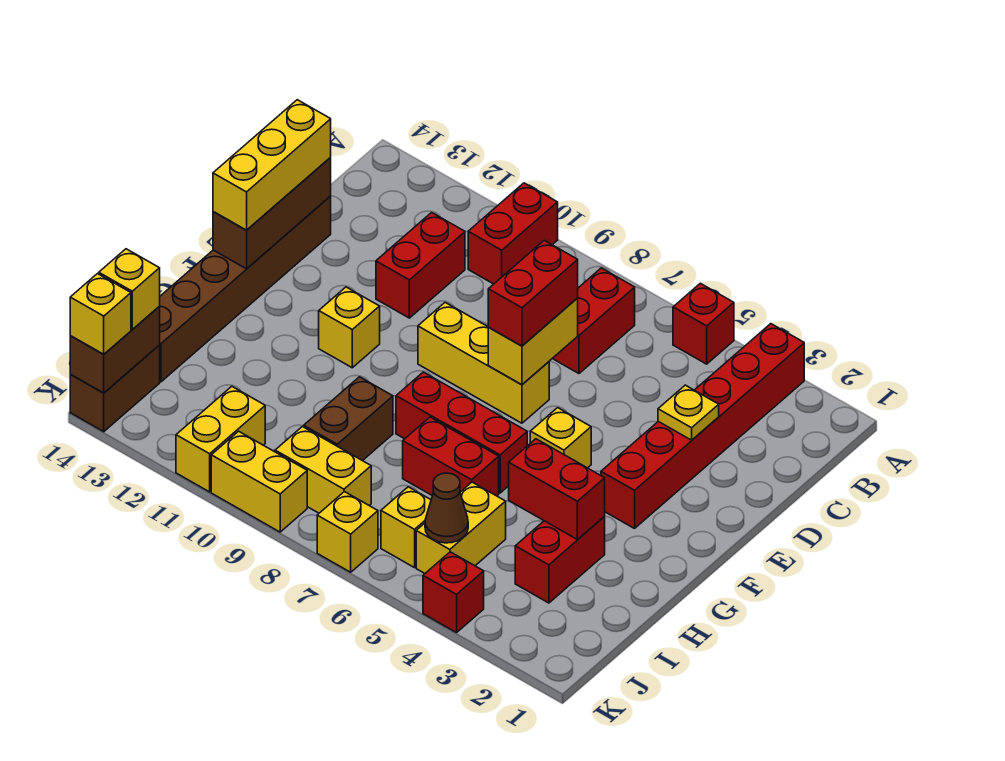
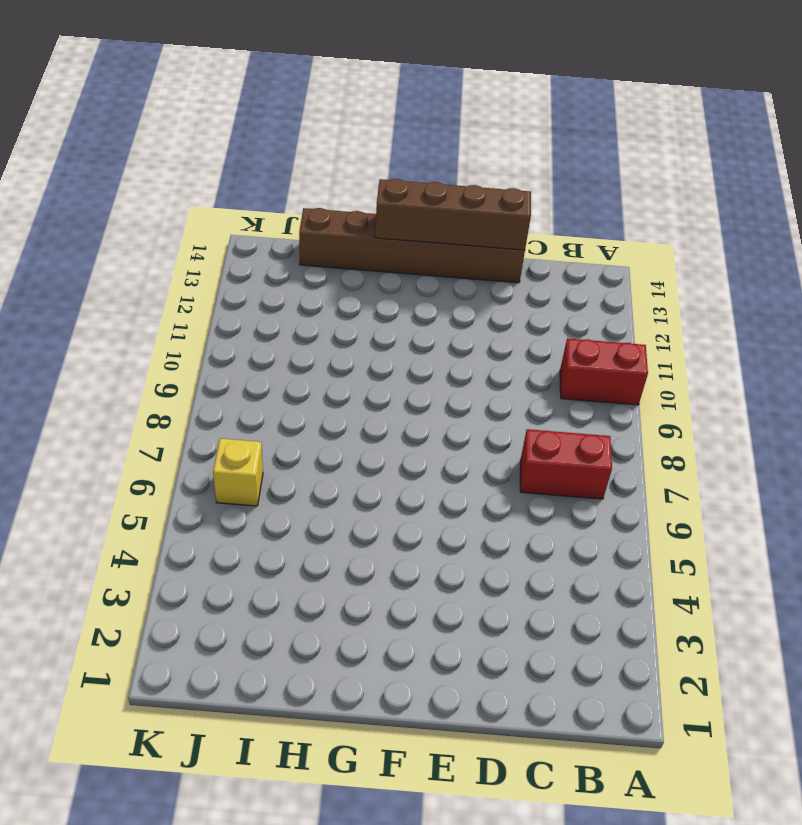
brown brick D14:G14 level 2 -> brown brick D14:F14 level 2
none -> red brick A3:F3 level 1
none -> red brick A5 level 1
none -> red brick C11:D11 level 1
none -> yellow brick E7:E9 level 1

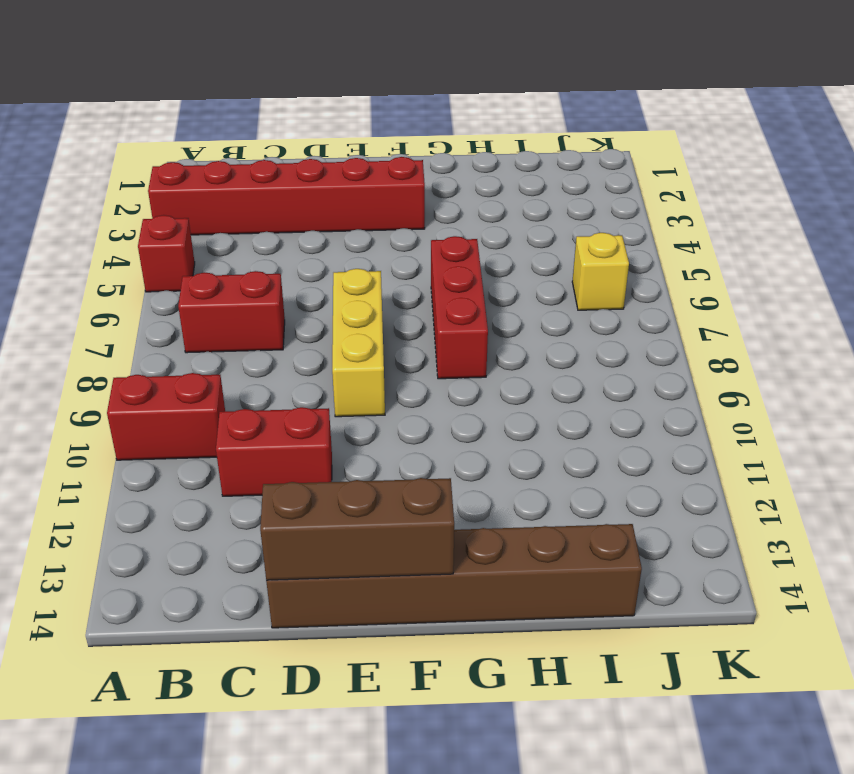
none -> yellow brick F5 level 1
none -> yellow brick F11 level 1
none -> red brick H3:I3 level 1
none -> red brick H6:H7 level 1

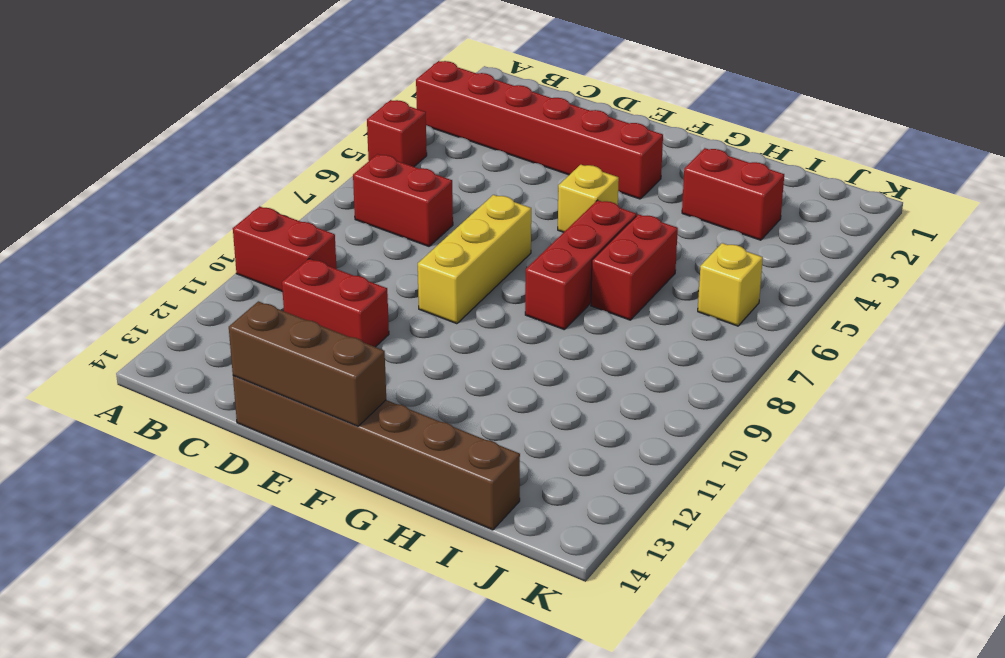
none -> yellow brick F11 level 1
none -> brown brick H9:I9 level 1
none -> yellow brick I5:J5 level 1
none -> yellow brick J8:J9 level 1

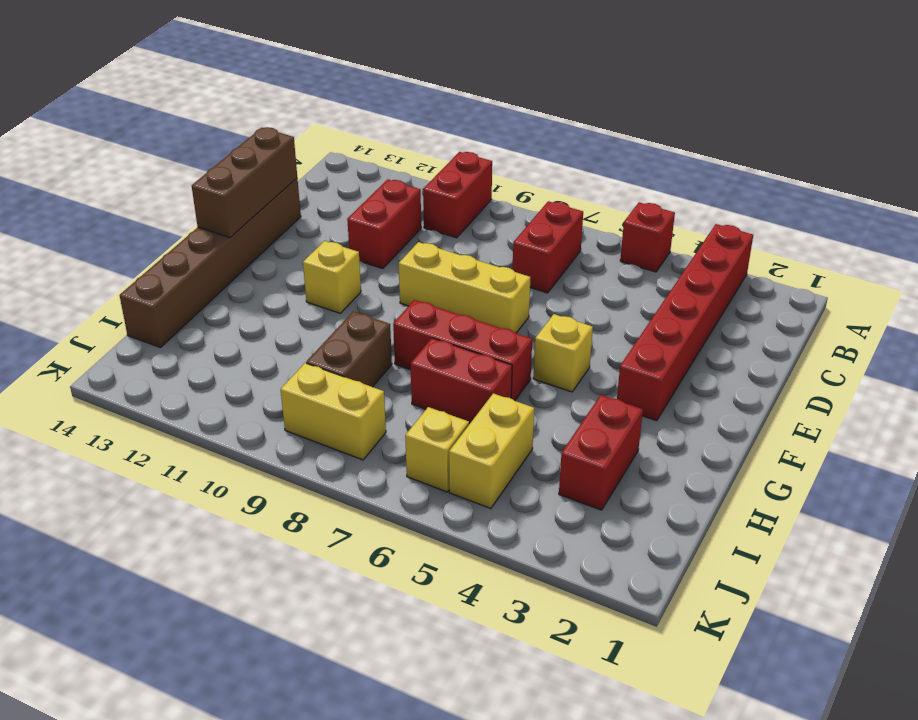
none -> yellow brick J11:K11 level 1
none -> brown brick J14:K14 level 1
none -> red brick K4 level 1
none -> yellow brick K7 level 1

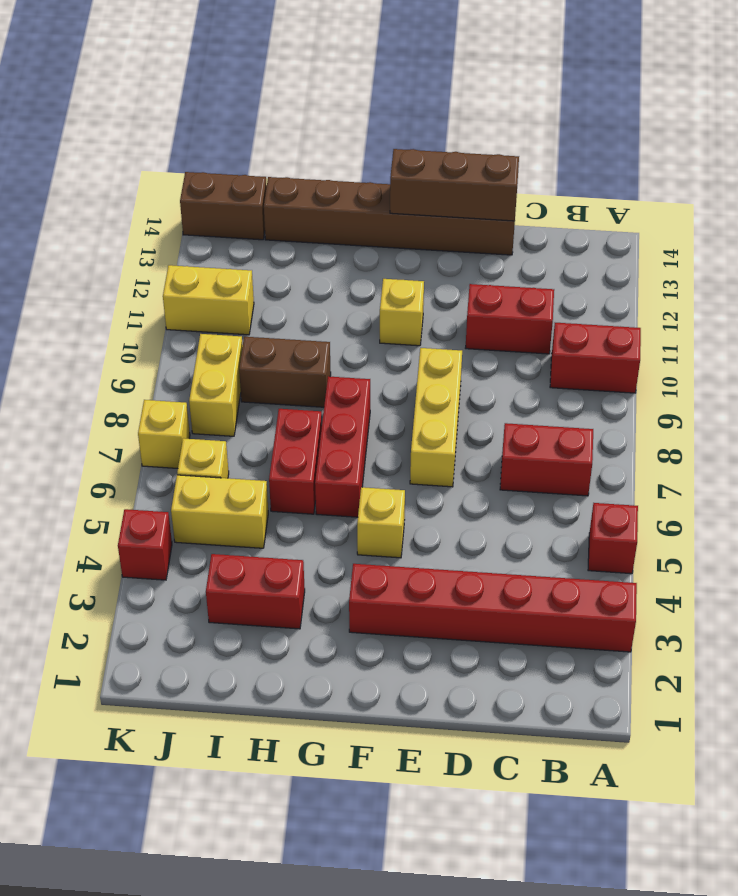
none -> yellow brick K9:K10 level 1
none -> yellow plate D3 level 2
none -> yellow brick D7:E7 level 2
none -> red brick H3:H4 level 2

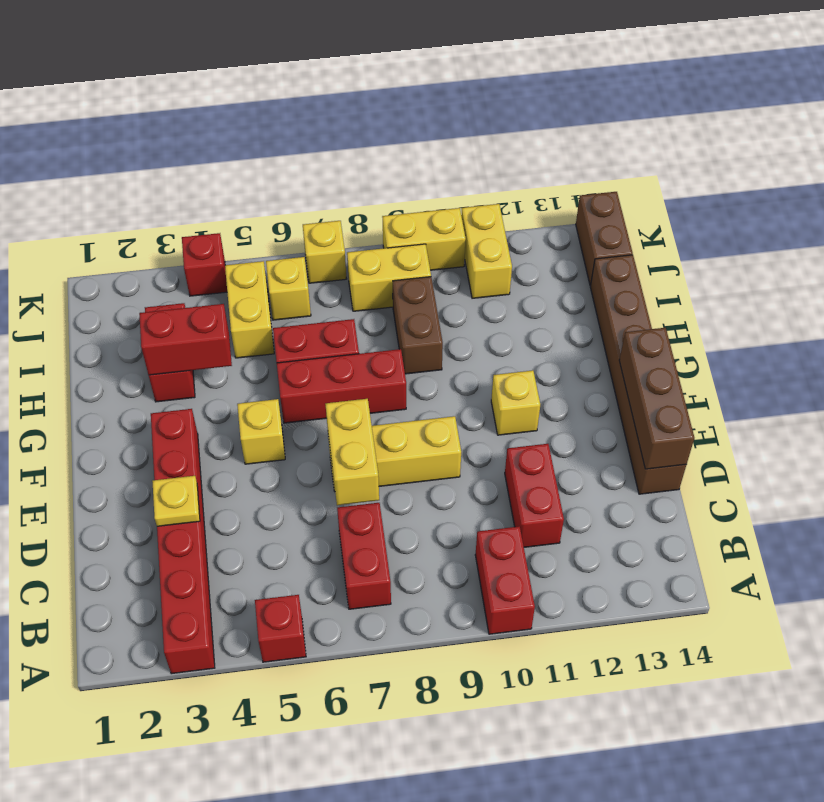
none -> brown cone J5 level 2
none -> brown brick J14:K14 level 2
none -> red brick D7:E7 level 3
none -> yellow brick D14:F14 level 3

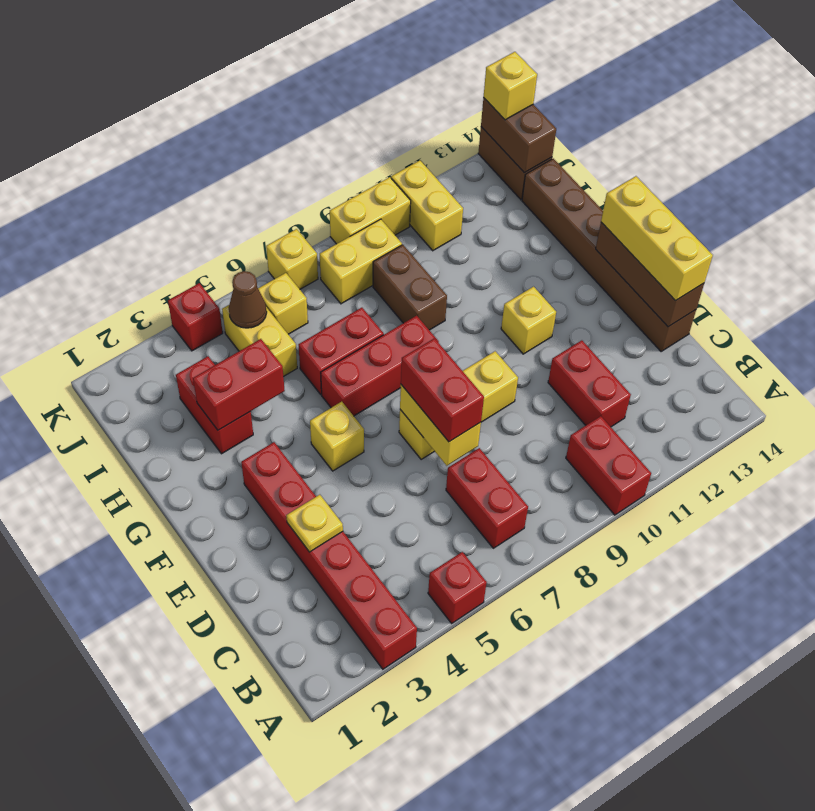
none -> yellow brick J14 level 3

